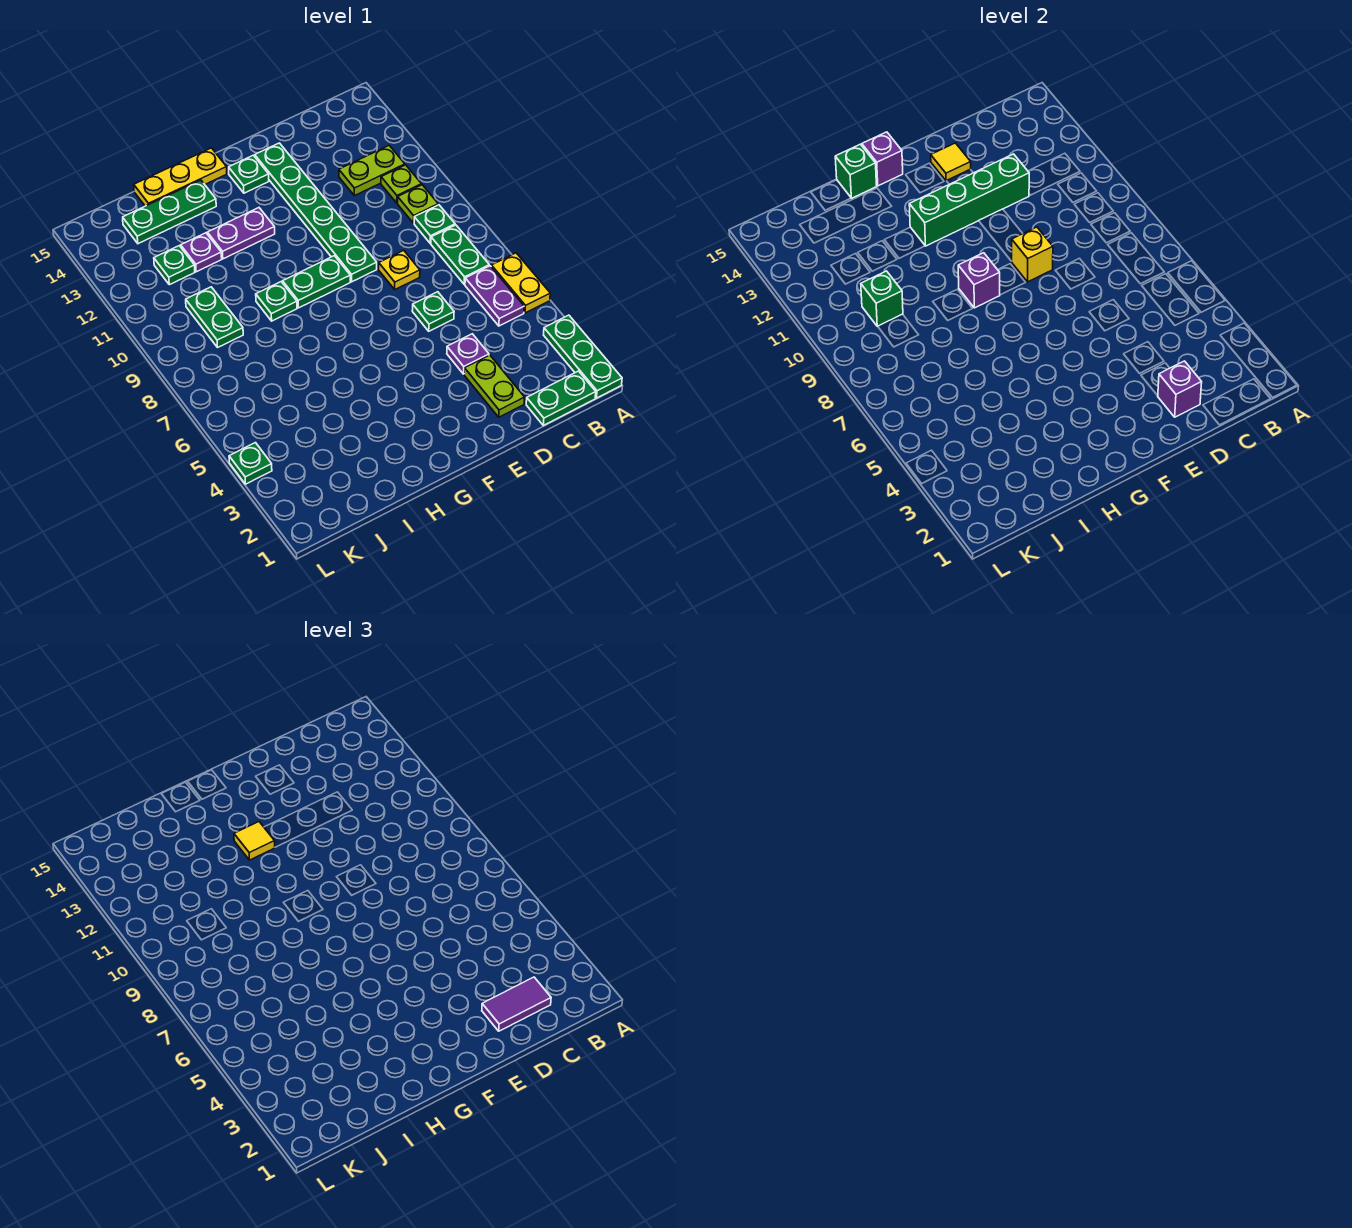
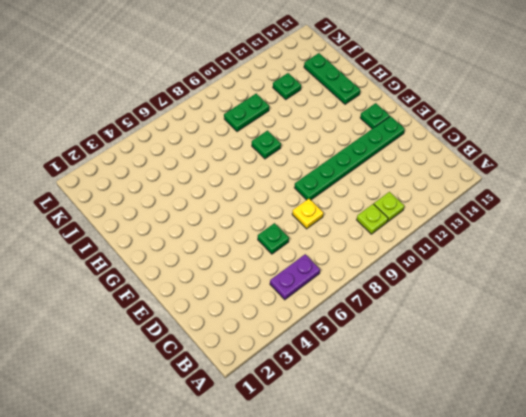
none -> green plate A1:A3 level 1
none -> yellow plate A5:A6 level 1
none -> green plate B1:C1 level 1
none -> green plate B7:B8 level 1

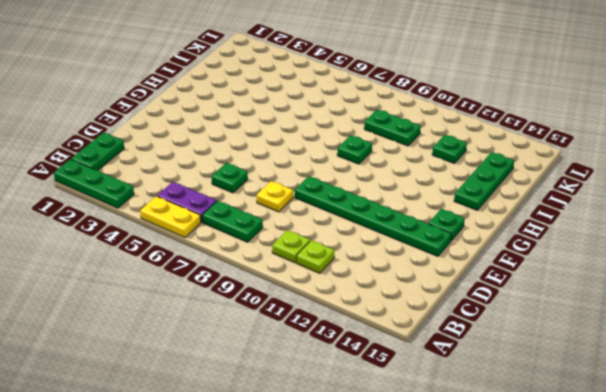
none -> green plate B9 level 1
none -> lime plate B12:C12 level 1
none -> lime plate D2:D3 level 1
none -> purple plate D4 level 1

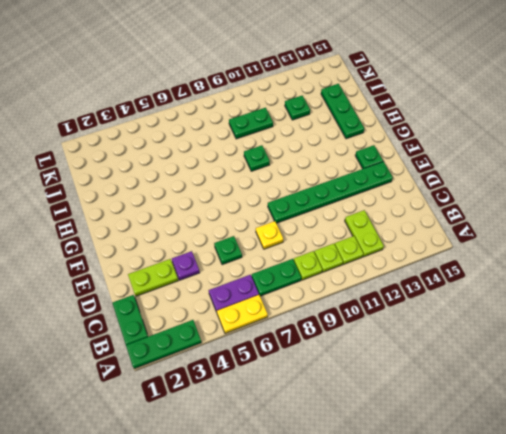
lime plate B9 level 1 -> green plate B9 level 1
none -> green plate F9:G9 level 1
none -> purple plate G12:H12 level 1
none -> yellow plate G15:I15 level 1
none -> purple plate I12 level 1

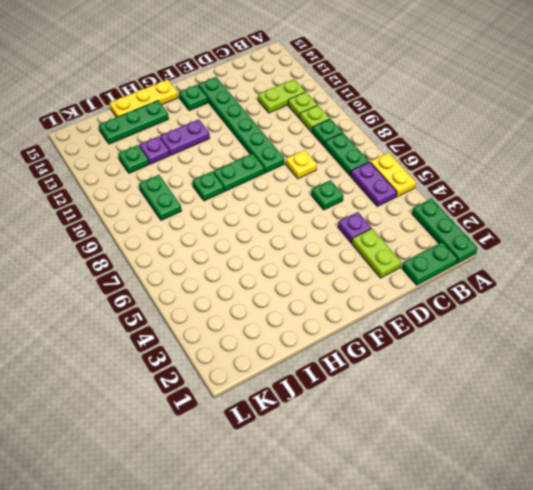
none -> green plate L4 level 1
none -> purple brick D2 level 2
none -> green brick D12:G12 level 2
none -> yellow brick E9 level 2

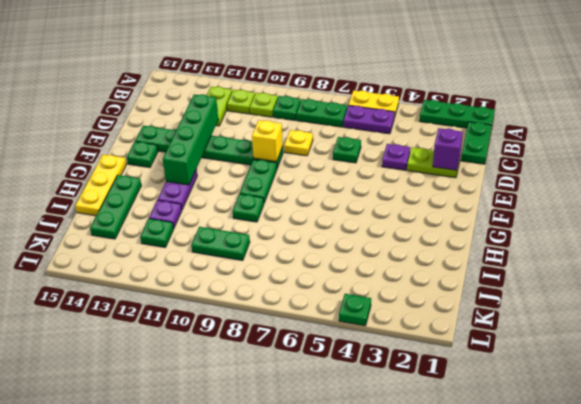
none -> yellow tile E14 level 2
none -> purple brick G9 level 2
none -> purple brick G15 level 2
none -> green brick H15 level 2

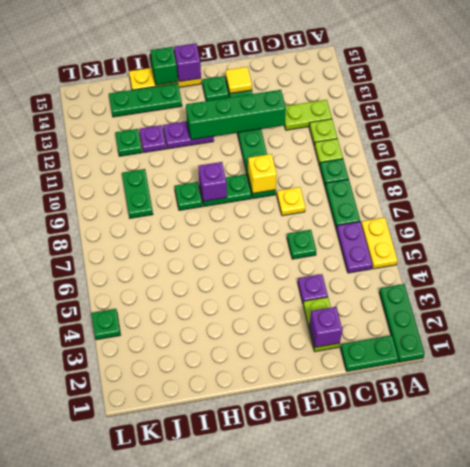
none -> green brick J10 level 2
none -> purple tile C2:D2 level 3
none -> yellow tile G12 level 3

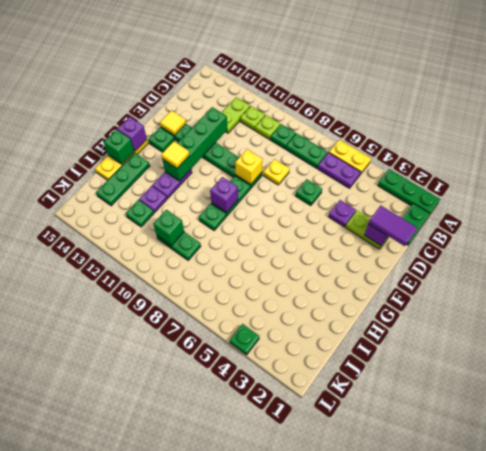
purple tile D1:D2 level 3 -> purple tile C2:D2 level 3

